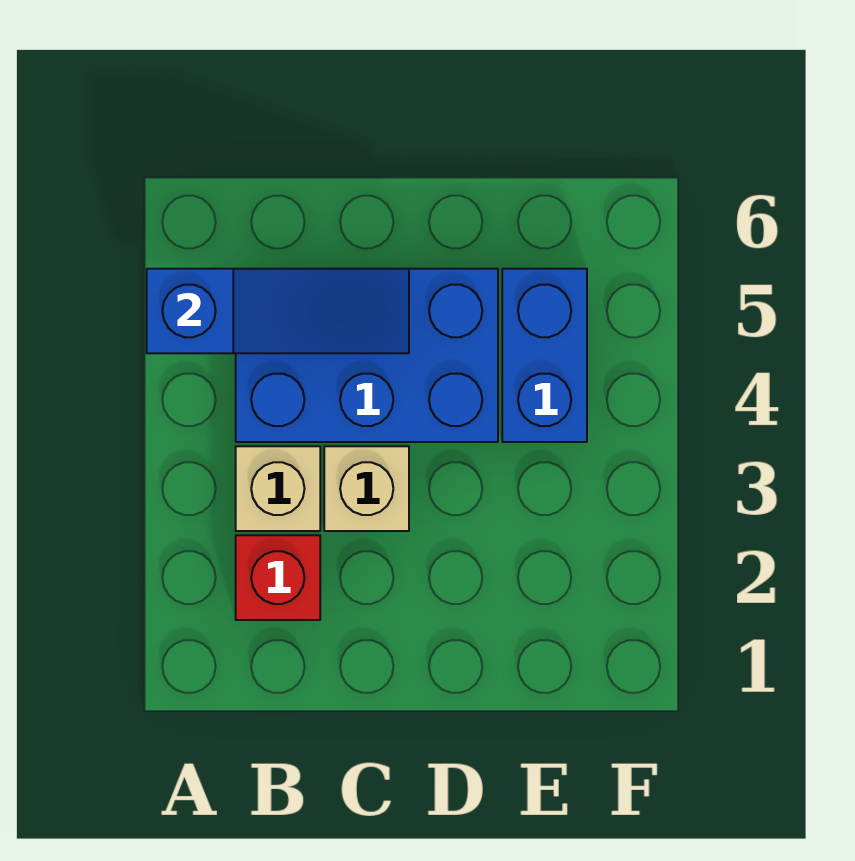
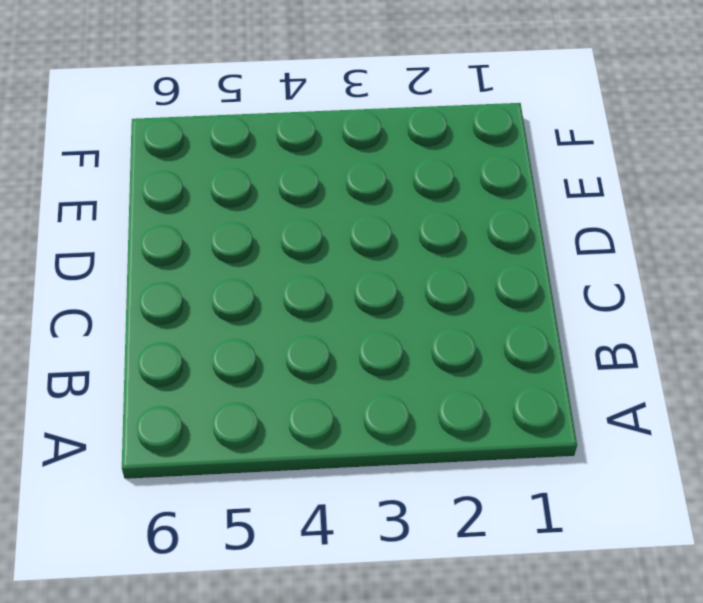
none -> red brick B2 level 1
none -> tan brick B3 level 1

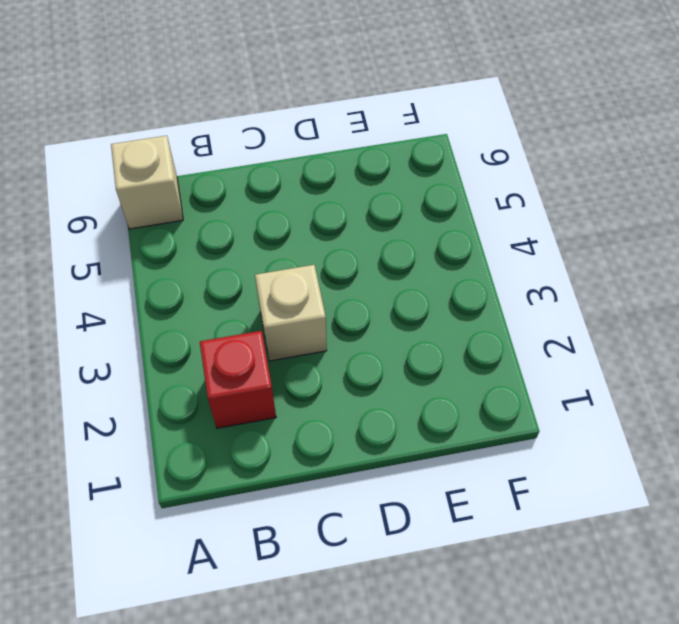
tan brick A6 level 1 -> tan brick B3 level 1
none -> blue brick B4:D5 level 1
none -> blue brick E4:E5 level 1

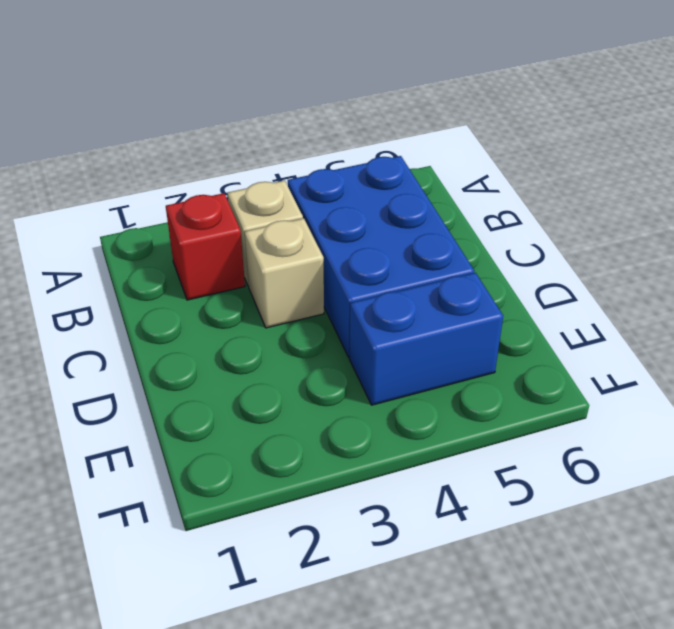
none -> blue slope A5:C5 level 2 top A

